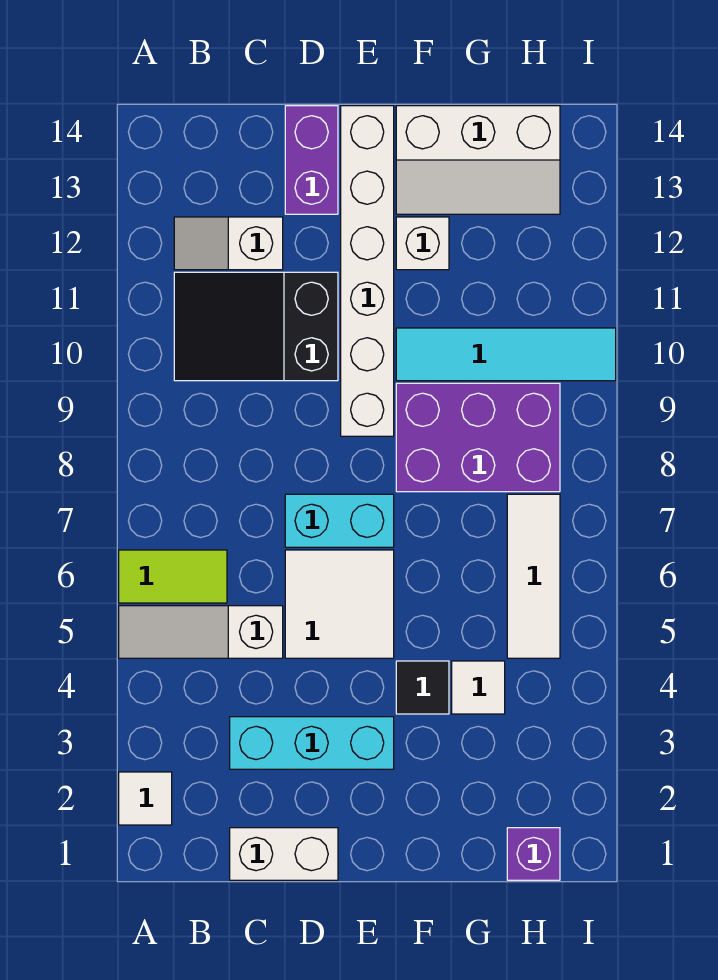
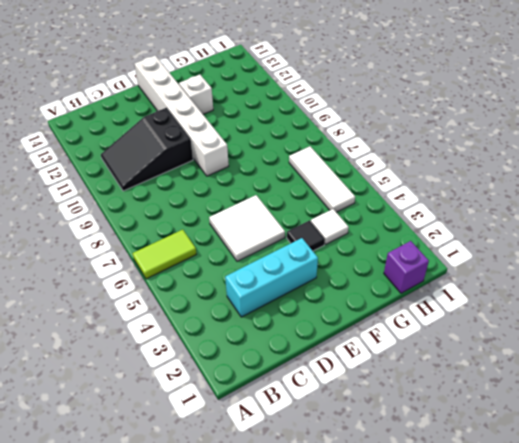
none -> white tile A2 level 1
none -> white slope A5:C5 level 1 top C
none -> white slope B12:C12 level 1 top C

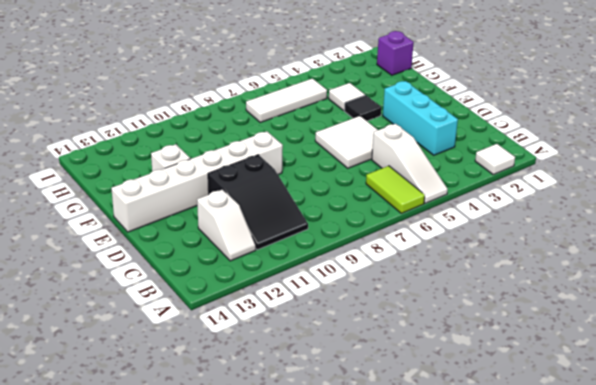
none -> white brick C1:D1 level 1
none -> cyan brick D7:E7 level 1
none -> purple brick D13:D14 level 1

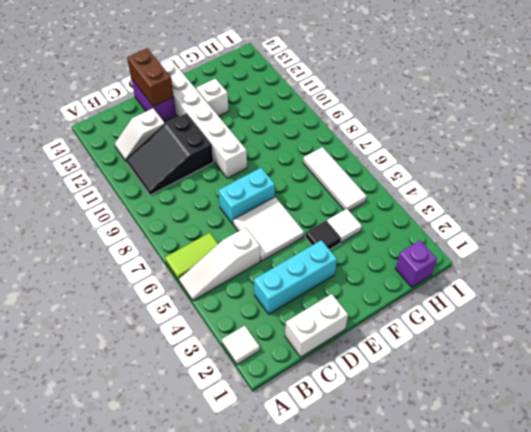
brown brick D13:D14 level 2 -> none
none -> purple brick F8:H9 level 1
none -> cyan tile F10:I10 level 1
none -> white slope F13:H14 level 1 top 14

